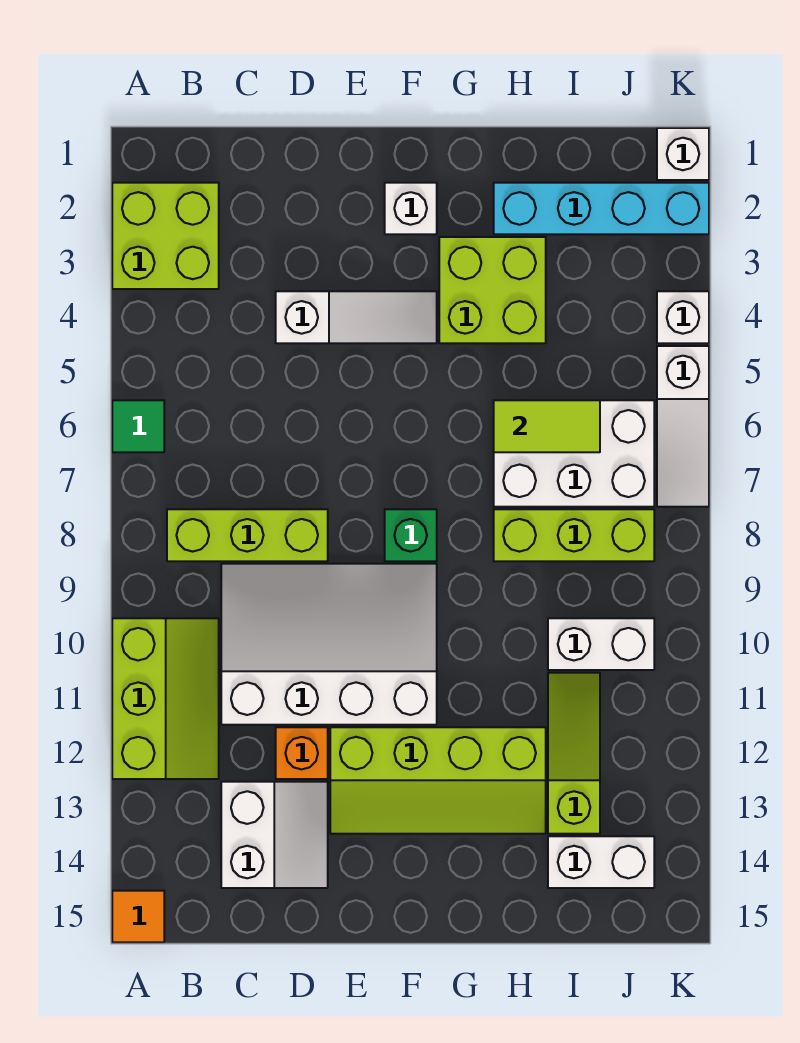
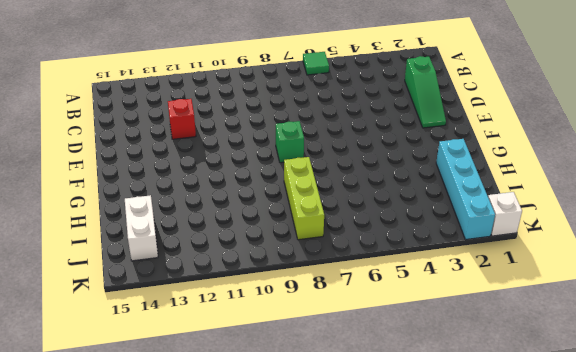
green slope C2:E2 level 1 top C -> none
red brick D12 level 1 -> orange brick D12 level 1
none -> lime brick A2:B3 level 1
none -> lime slope A10:B12 level 1 top A
none -> orange tile A15 level 1

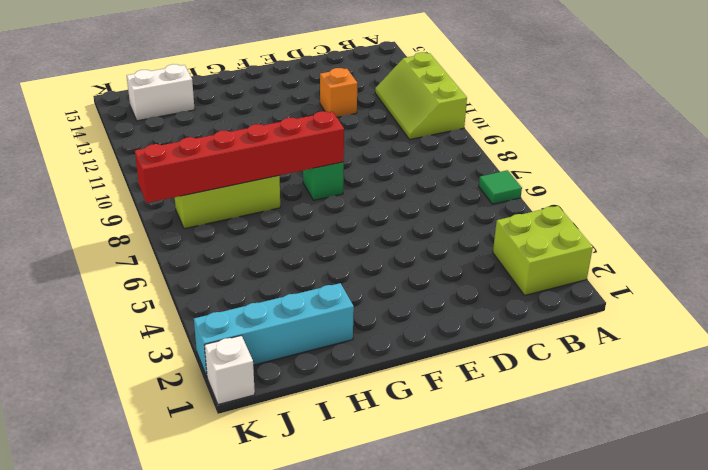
red brick F8:K8 level 2 -> none
none -> orange tile A15 level 1
none -> lime brick B8:D8 level 1
none -> white slope C9:F11 level 1 top 11

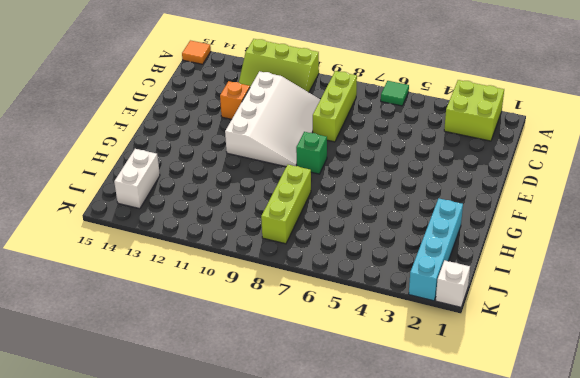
none -> white slope C13:D14 level 1 top C
none -> white slope D4:F4 level 1 top D
none -> lime slope E12:H13 level 1 top 12

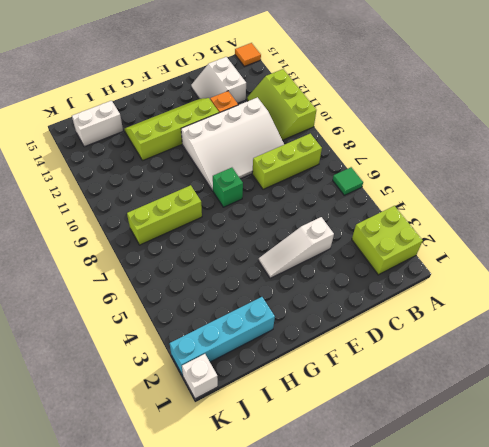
none -> white brick F2 level 1
none -> lime brick G3:H4 level 1
none -> white brick H6:J7 level 1

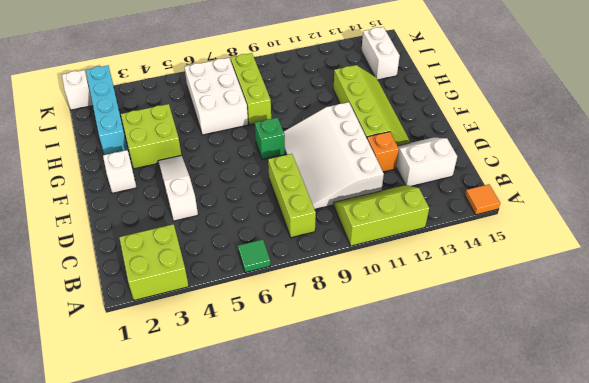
none -> white brick I10:J10 level 1
none -> lime slope I11:I13 level 1 top 13
none -> white brick K4 level 1

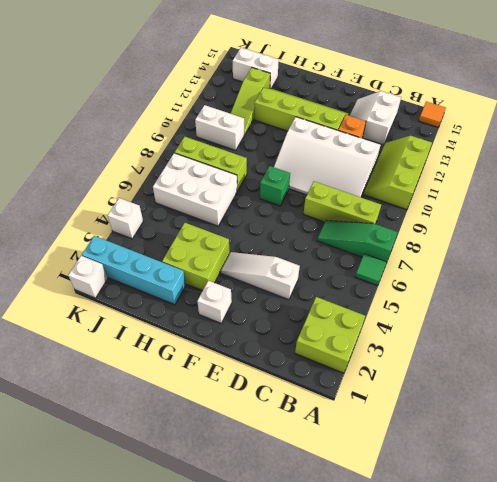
green slope A7:C7 level 1 top A -> none
none -> white slope K5:K7 level 1 top 5
none -> lime tile H6:I6 level 2

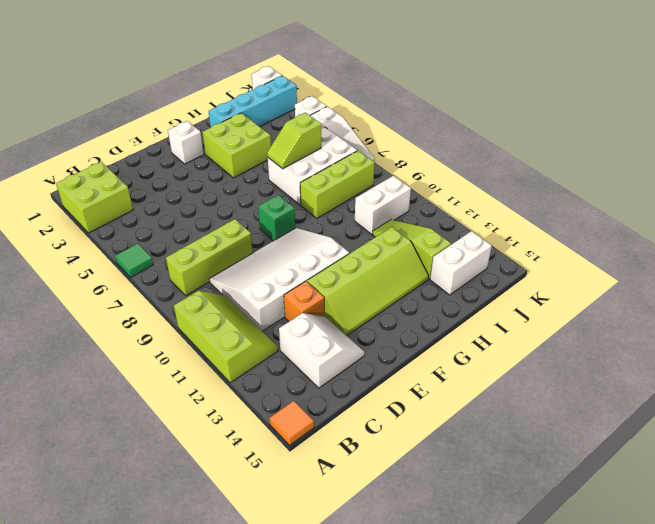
lime slope H6:I6 level 2 top I -> lime tile H6:I6 level 2
none -> white slope D4:F4 level 1 top D

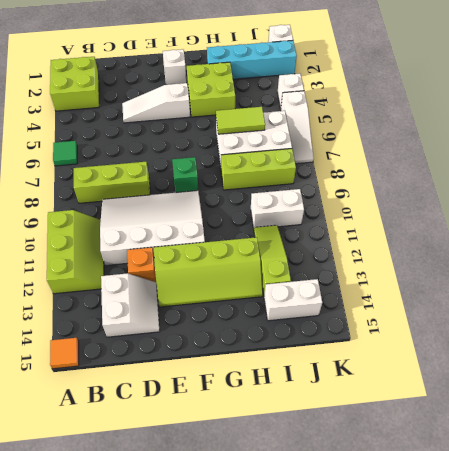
white slope D4:F4 level 1 top F -> white slope D4:F4 level 1 top D

